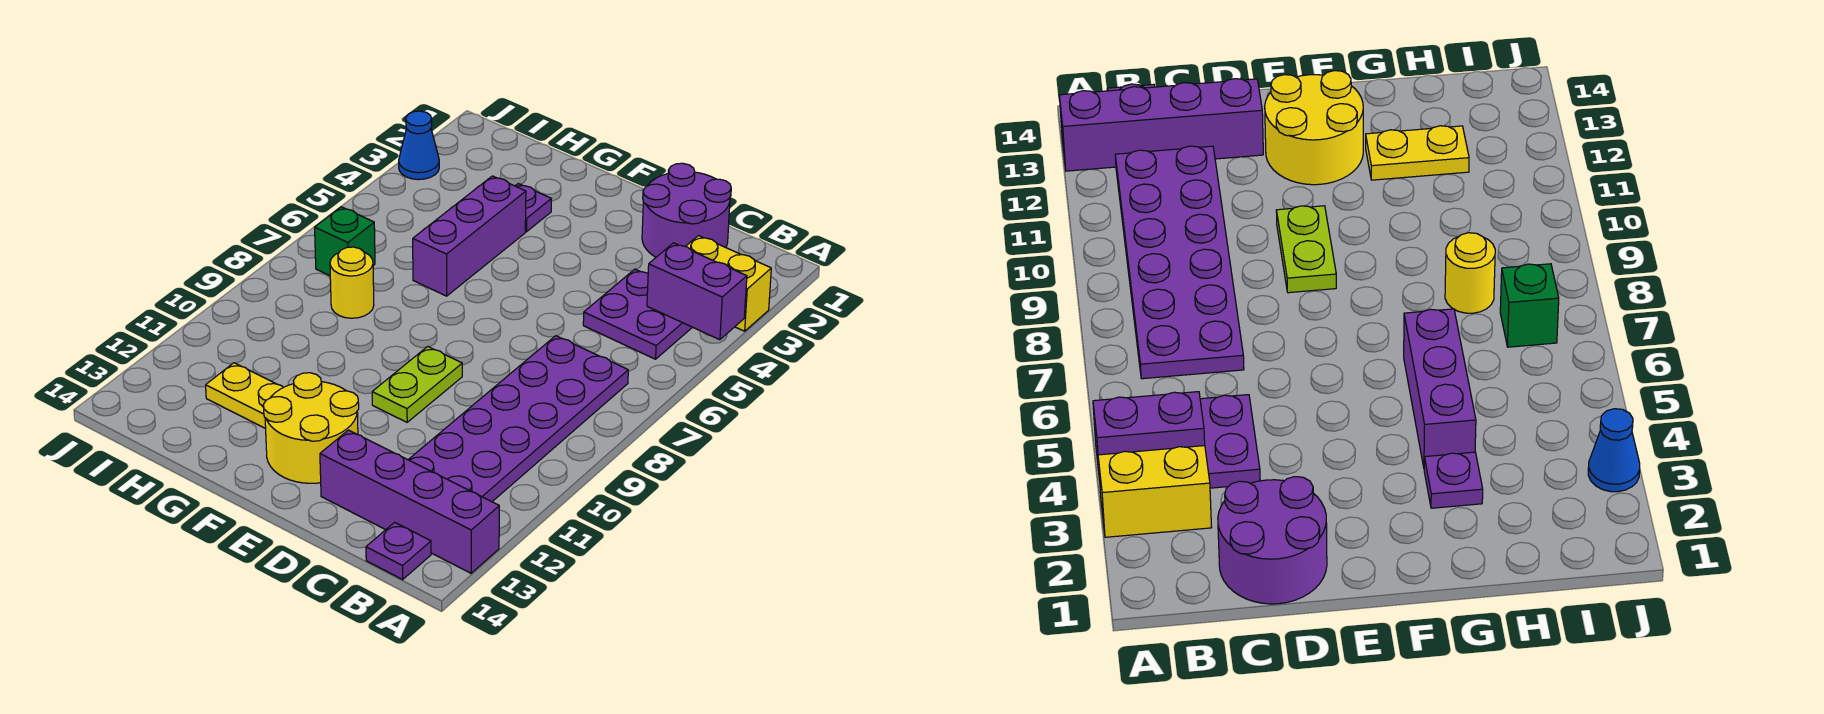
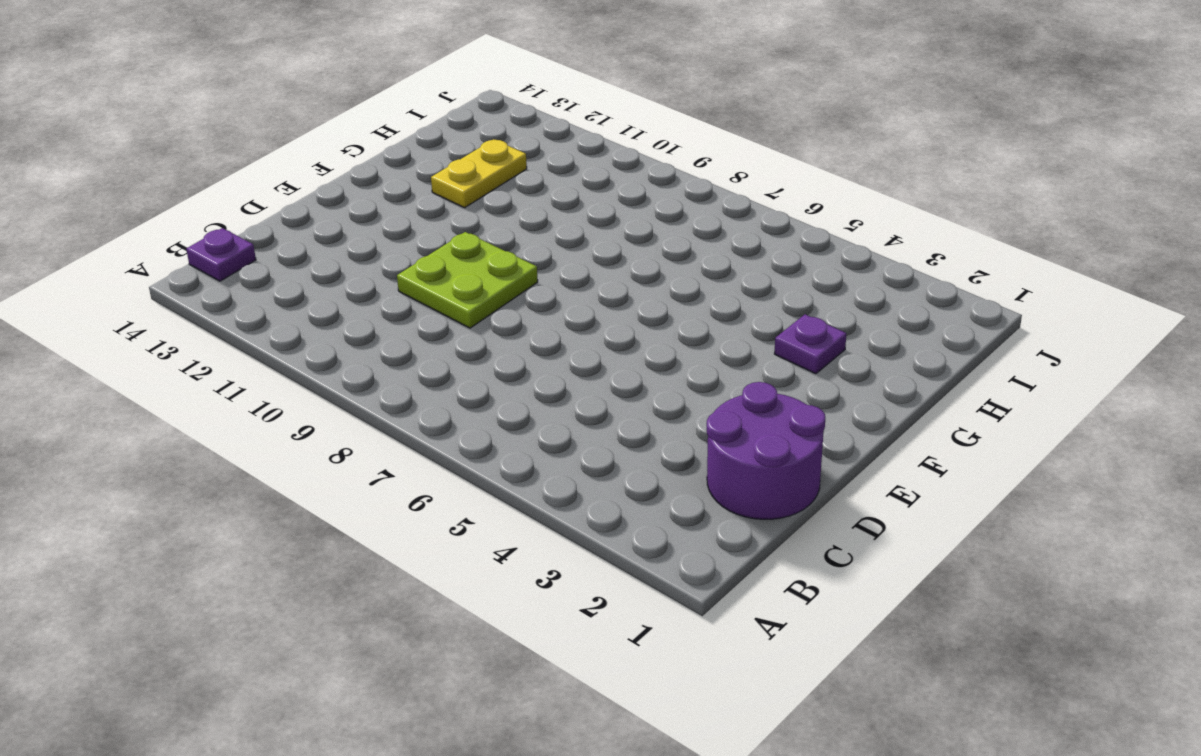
lime plate D9:E10 level 1 -> lime plate E9:E10 level 1
none -> yellow brick A3:B3 level 1
none -> purple brick A13:D13 level 1
none -> purple plate B4:C5 level 1

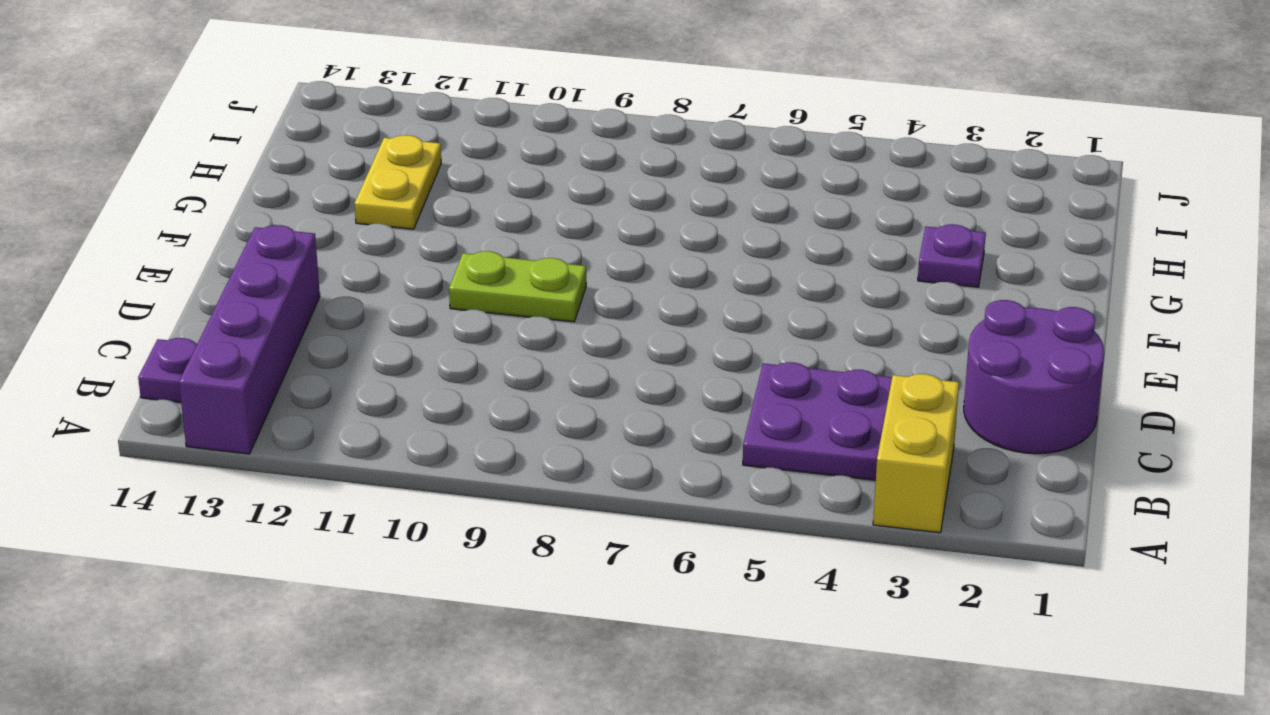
none -> purple plate B7:C12 level 1
none -> yellow round brick E12:F13 level 1
none -> purple brick G4:G6 level 1

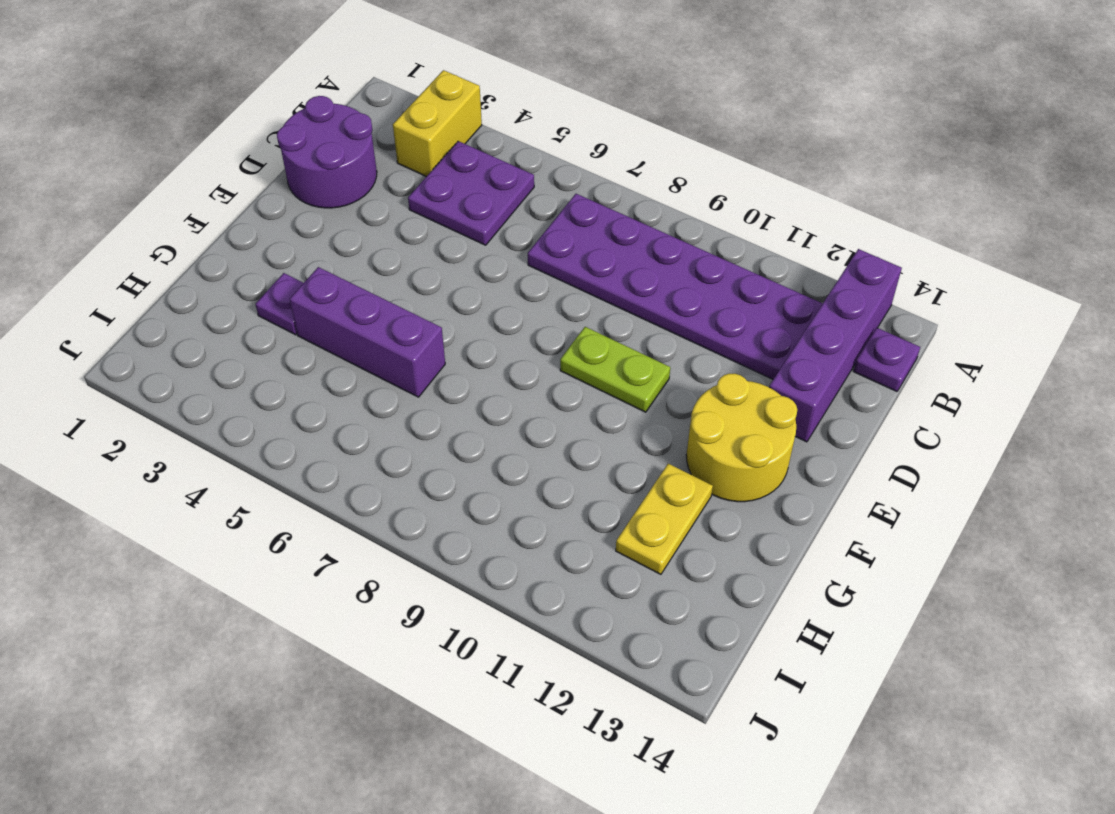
none -> yellow round brick H8 level 1
none -> green brick I7 level 1
none -> blue cone J3 level 1

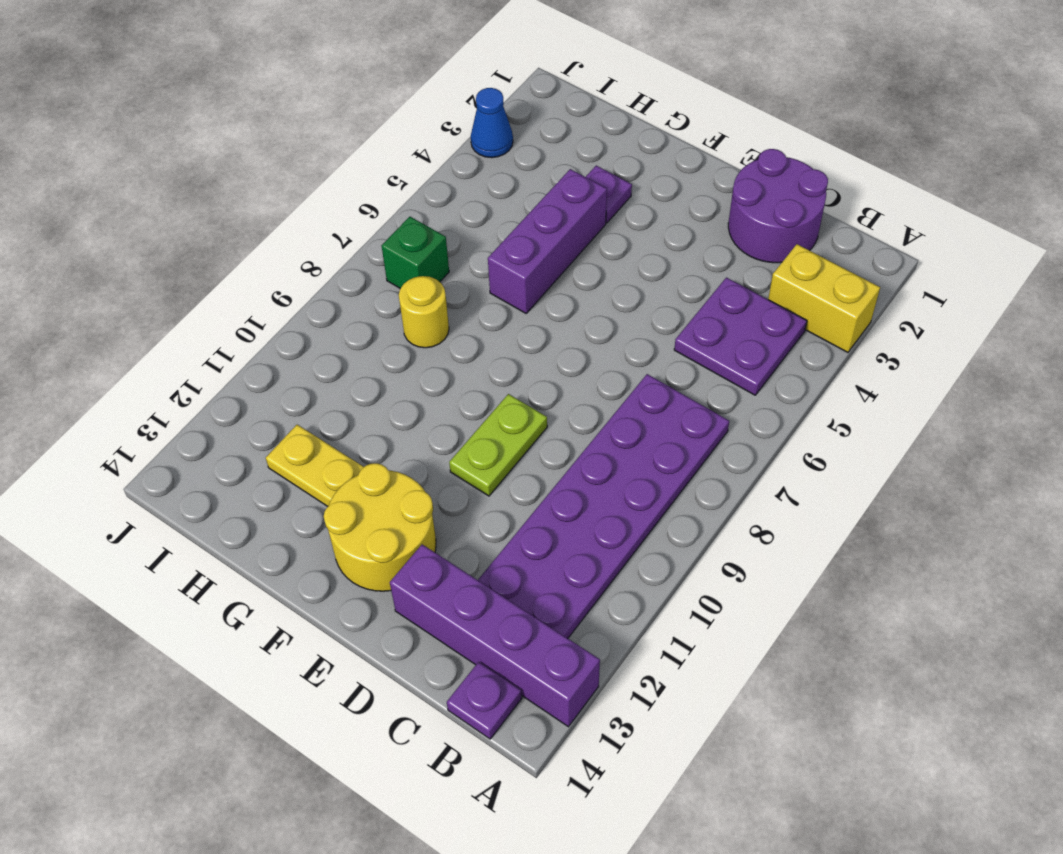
none -> purple brick A4:B4 level 2

